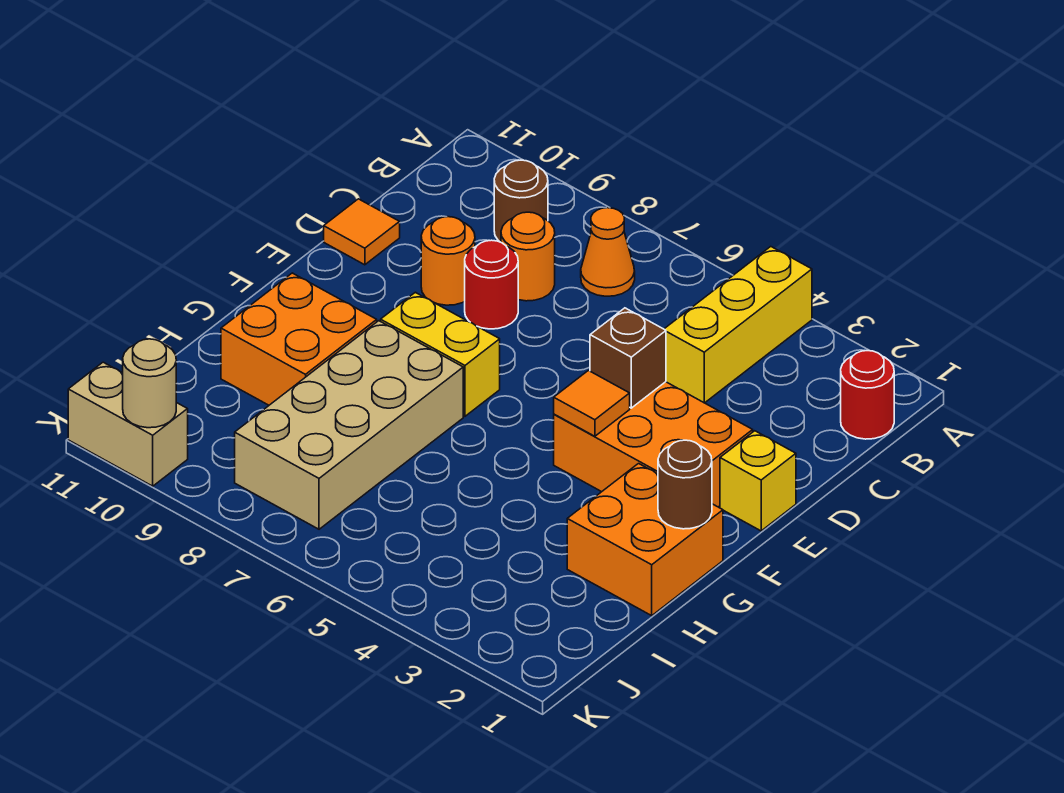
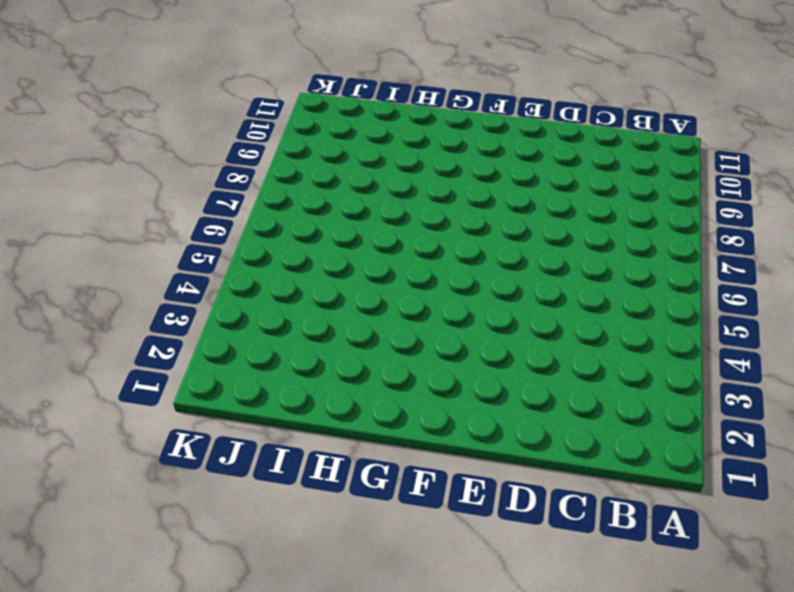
none -> yellow brick A4:C4 level 1
none -> red round brick B1 level 1
none -> orange cone B7 level 1

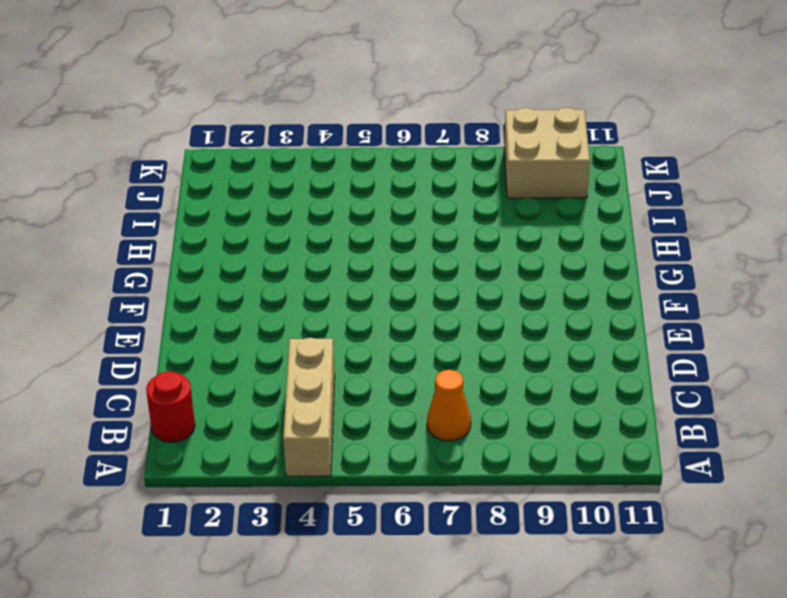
tan brick A4:C4 level 1 -> yellow brick A4:C4 level 1
tan brick J9:K10 level 1 -> tan brick K10:K11 level 1
none -> brown round brick B9 level 1
none -> orange round brick C8 level 1
none -> red round brick D8 level 1

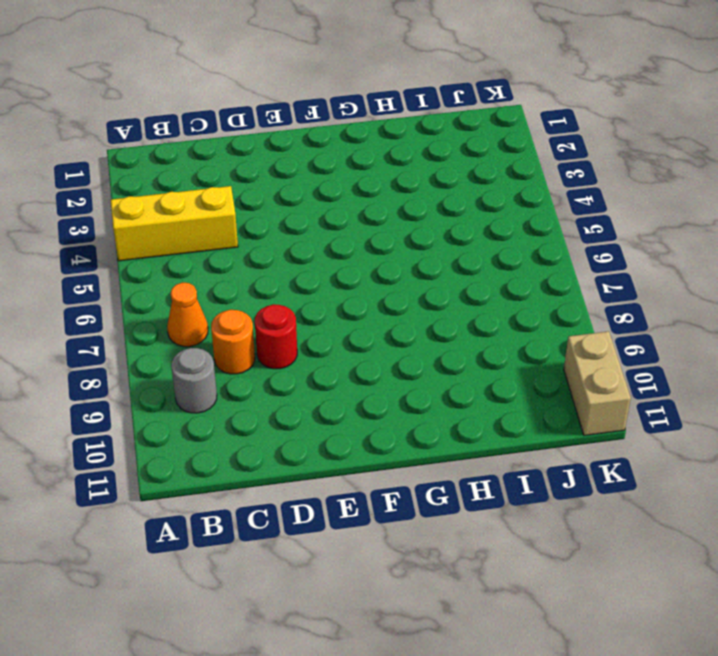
grey round brick B9 level 1 -> brown round brick B9 level 1
none -> red round brick B1 level 1
none -> orange round brick D9 level 1
none -> orange tile D11 level 1

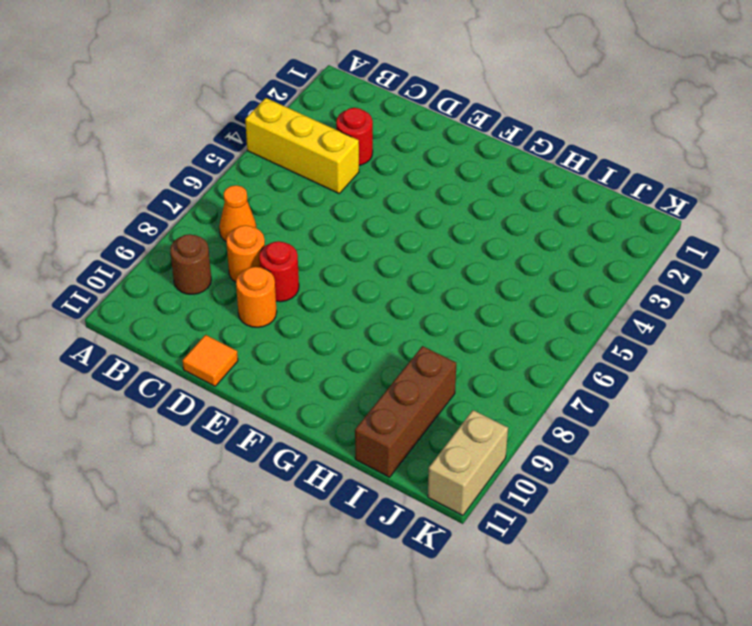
red round brick C3 level 1 -> red round brick B1 level 1
brown brick I9:I11 level 1 -> none
none -> yellow brick E1 level 1
none -> orange brick E2:F4 level 1
none -> yellow brick F7:F8 level 1

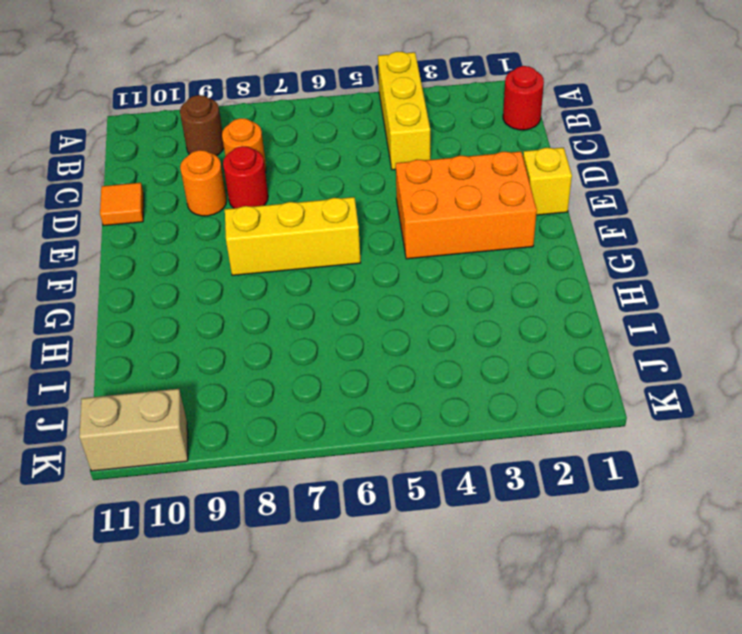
yellow brick F6:F8 level 1 -> yellow brick F7:F8 level 1
none -> orange cone B7 level 1
none -> orange brick G1:H2 level 1
none -> tan brick G7:J8 level 1

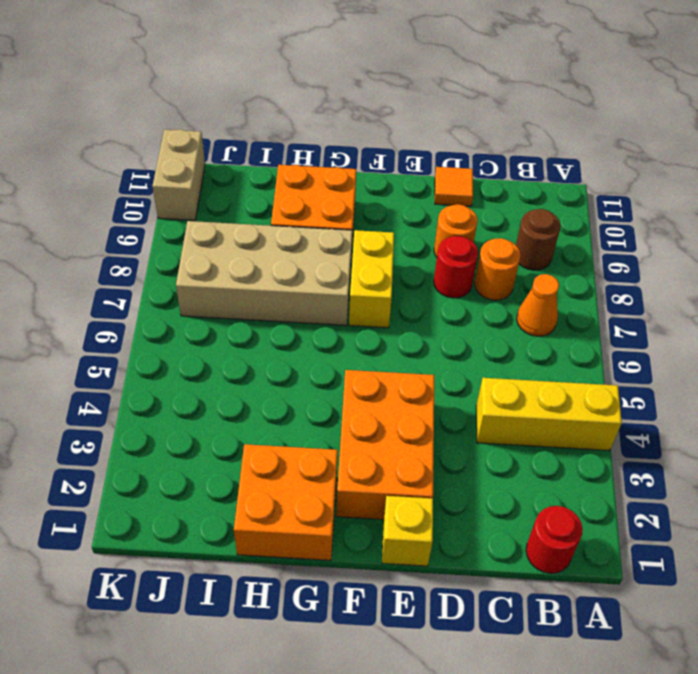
none -> brown brick E4 level 2
none -> orange tile F4 level 2
none -> brown round brick G1 level 2

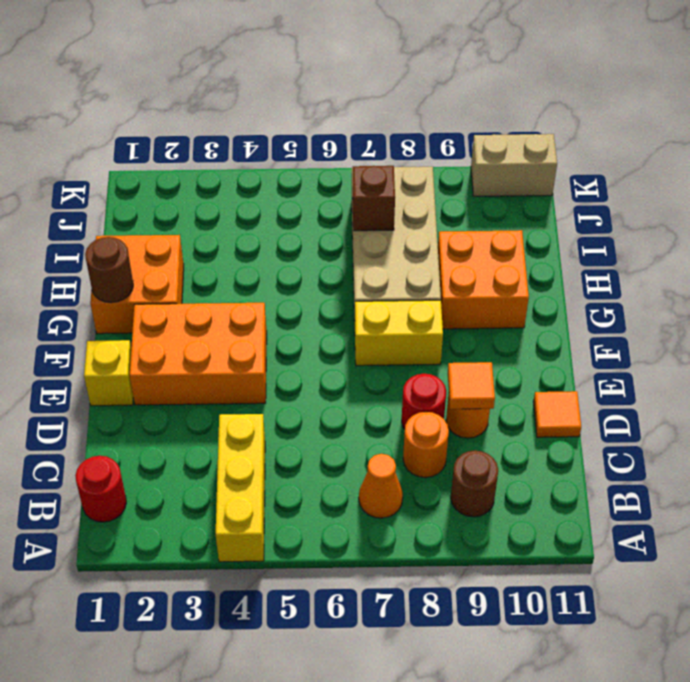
orange tile D9 level 2 -> orange tile F4 level 2
brown brick I7 level 2 -> brown brick E4 level 2
none -> tan round brick K10 level 2

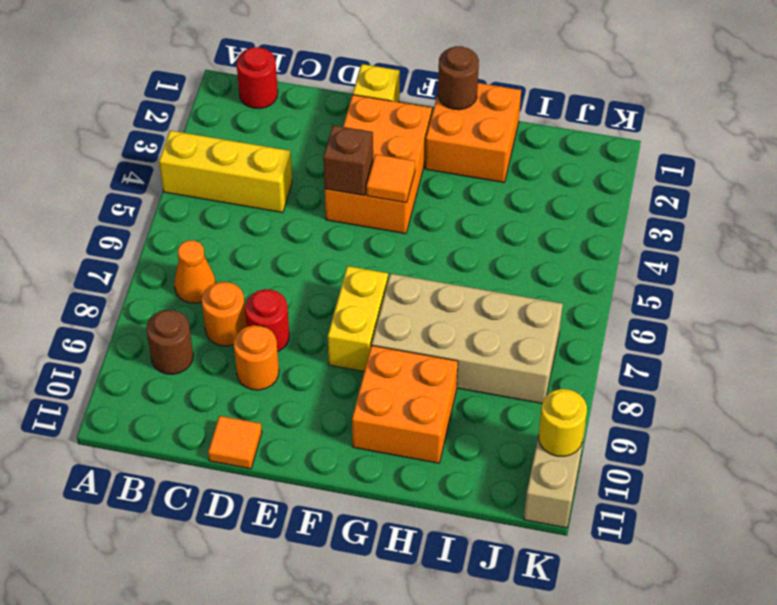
yellow round brick K10 level 2 -> tan round brick K10 level 2

